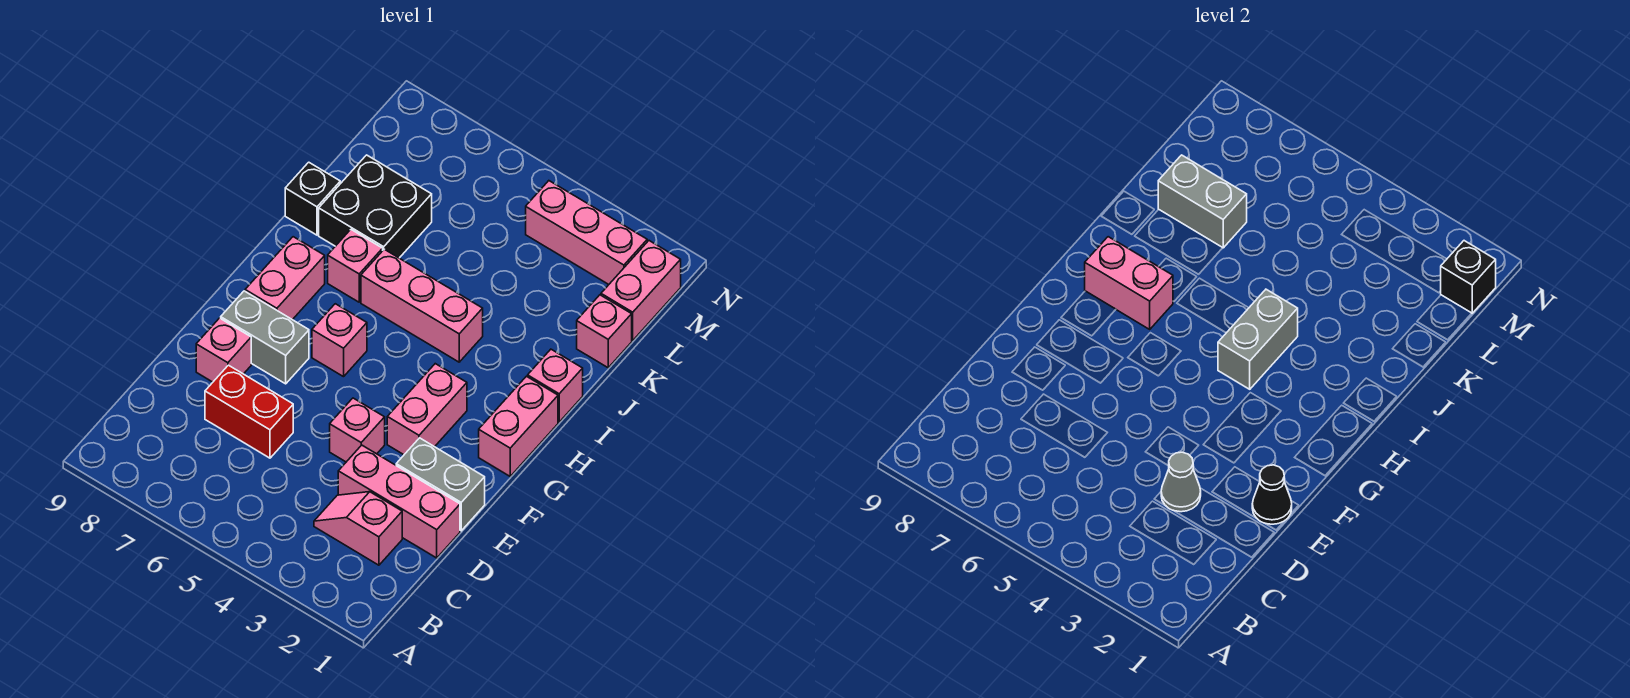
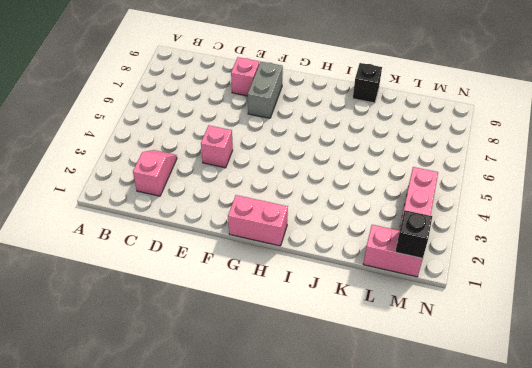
none -> pink brick D1:D3 level 1
none -> red brick D6:D7 level 1
none -> grey brick E1:E2 level 1

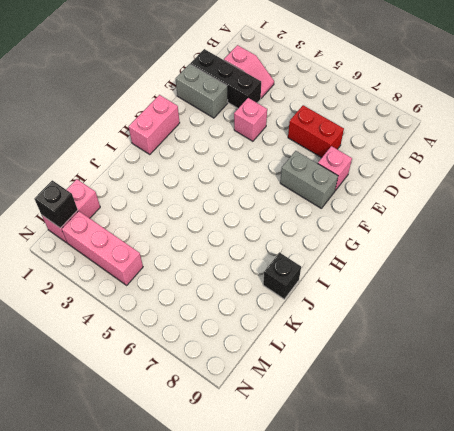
black brick D1:D3 level 1 -> pink brick D1:D3 level 1
none -> pink brick F3:G3 level 1
none -> pink brick G6 level 1
none -> pink brick G8:H8 level 1

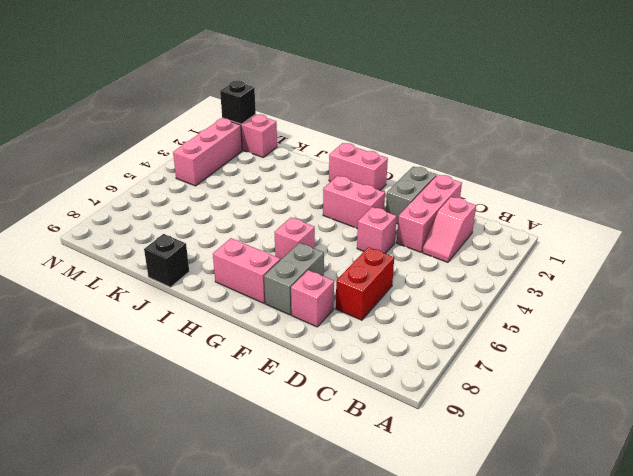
none -> pink brick I1 level 1
none -> pink brick I4:I6 level 1
none -> pink brick I7 level 1

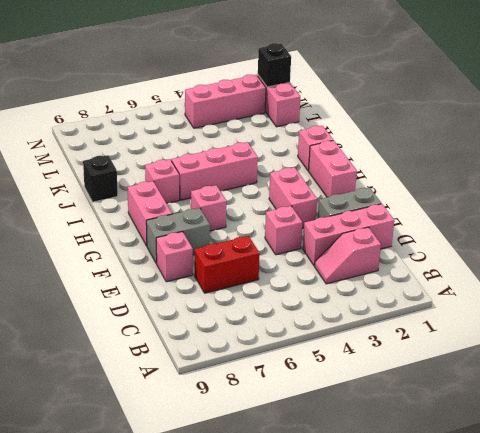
none -> black brick J7:K8 level 1
none -> pink brick K1 level 1
none -> grey cone D3 level 2

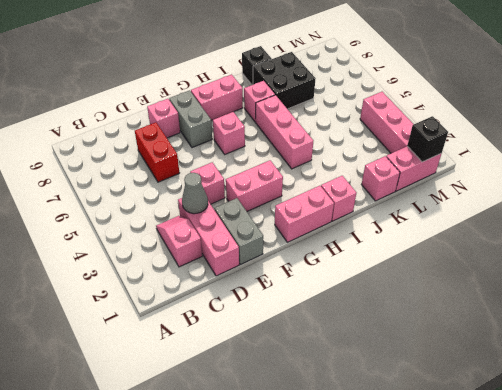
none -> black cone E1 level 2
none -> grey brick H4:I4 level 2
none -> pink brick H7:H8 level 2

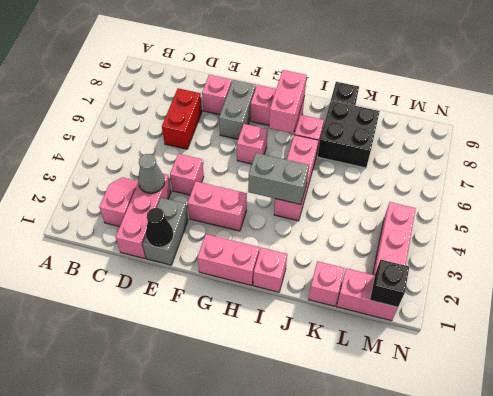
none -> grey brick K7:K8 level 2

